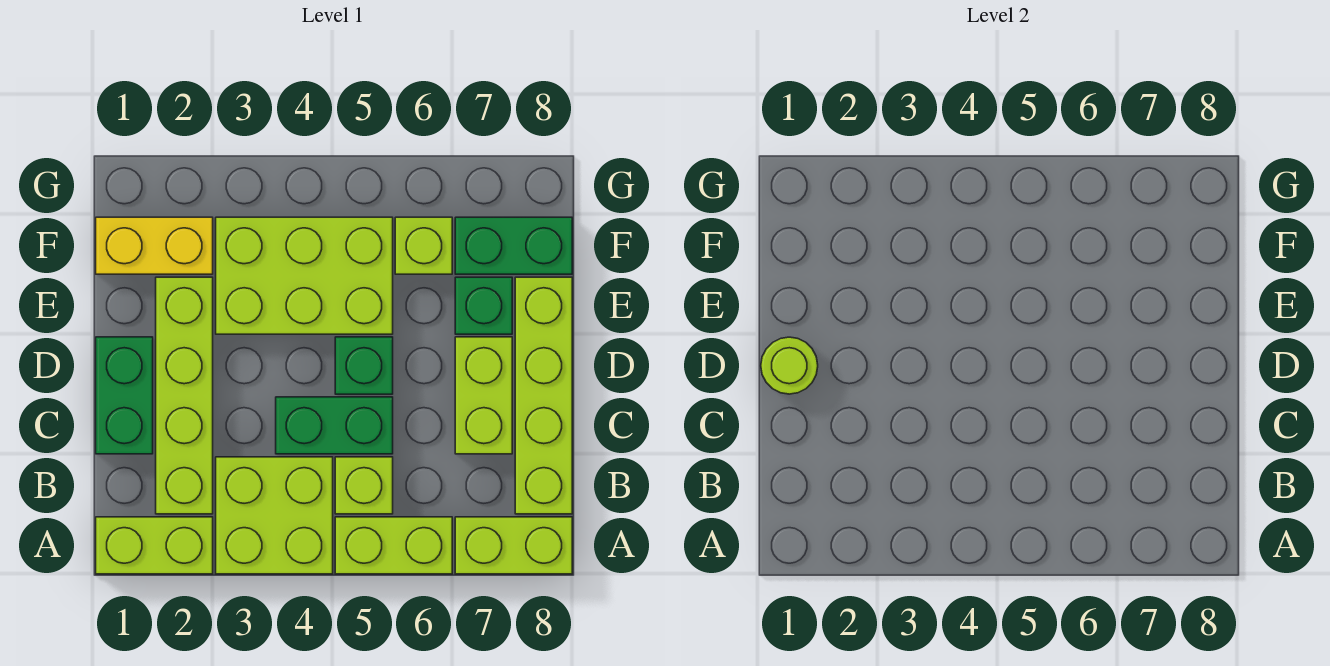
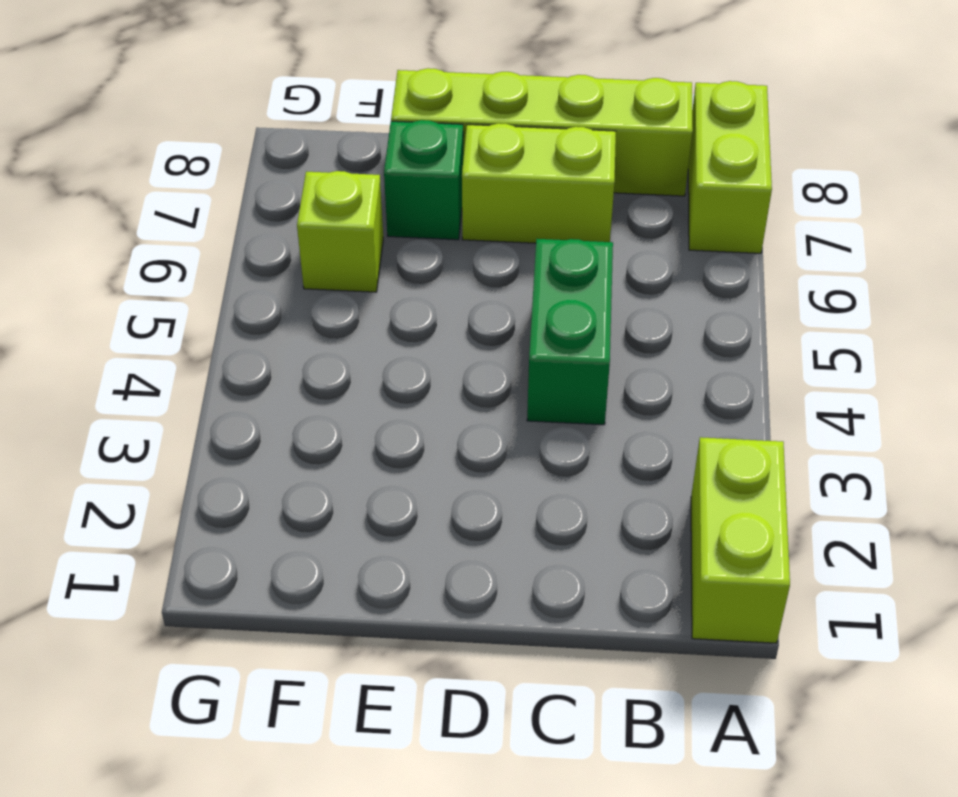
none -> lime brick A3:B4 level 1
none -> lime brick A5:A6 level 1
none -> lime brick B2:E2 level 1

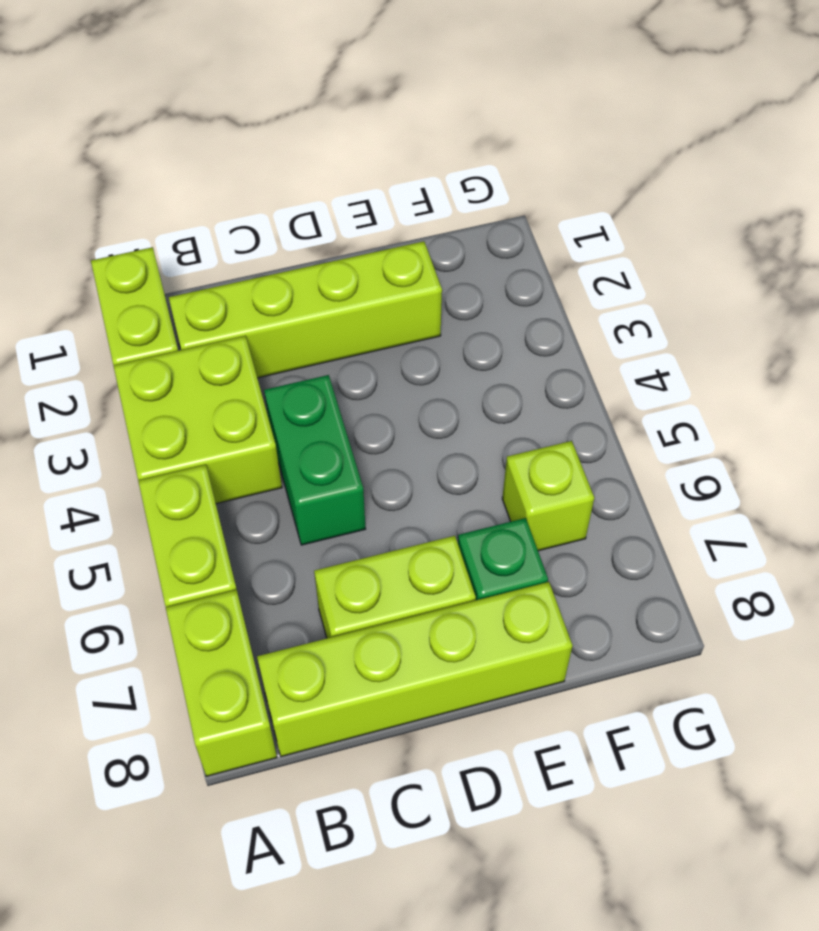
none -> lime brick B5 level 1
none -> green brick C1:D1 level 1
none -> green brick D5 level 1

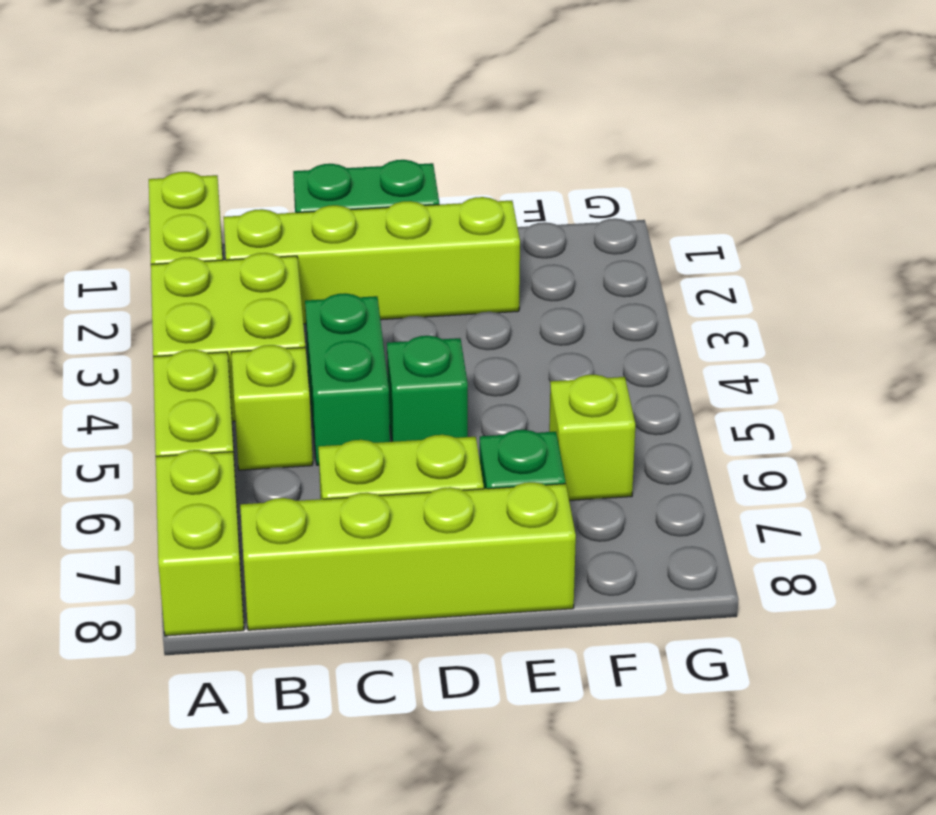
none -> lime brick E3:F5 level 1
none -> yellow brick F1:F2 level 1
none -> green brick F7:F8 level 1

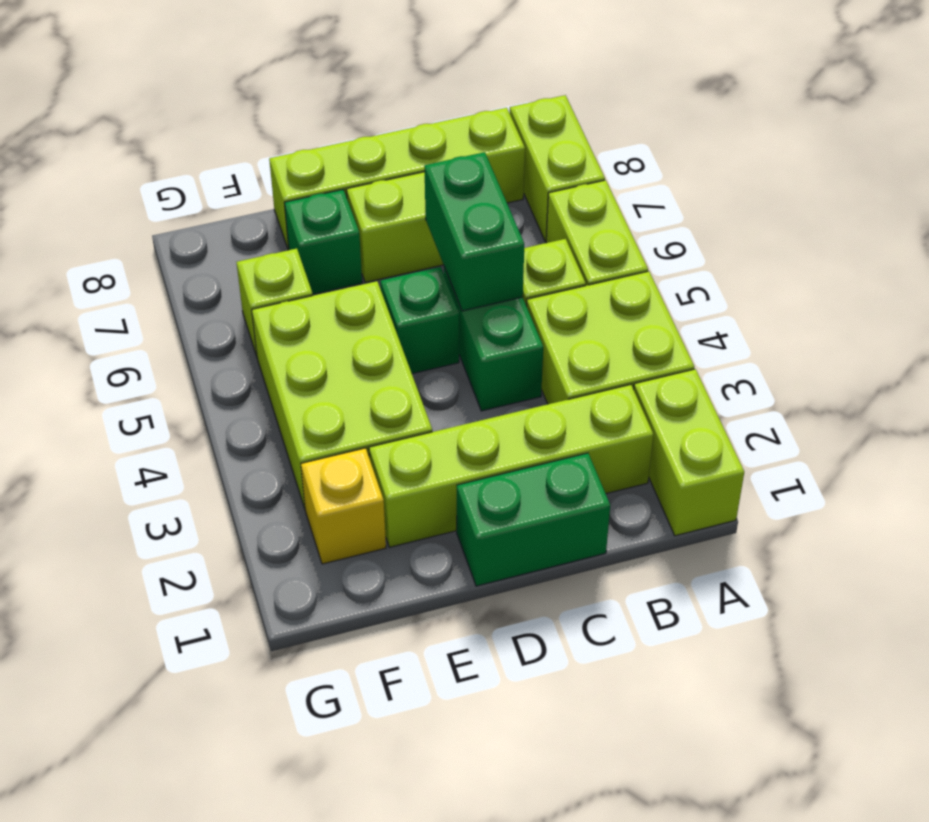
green brick C5:C6 level 2 -> green brick F7:F8 level 1
yellow brick F2 level 1 -> yellow brick F1:F2 level 1
none -> lime round brick D1 level 2

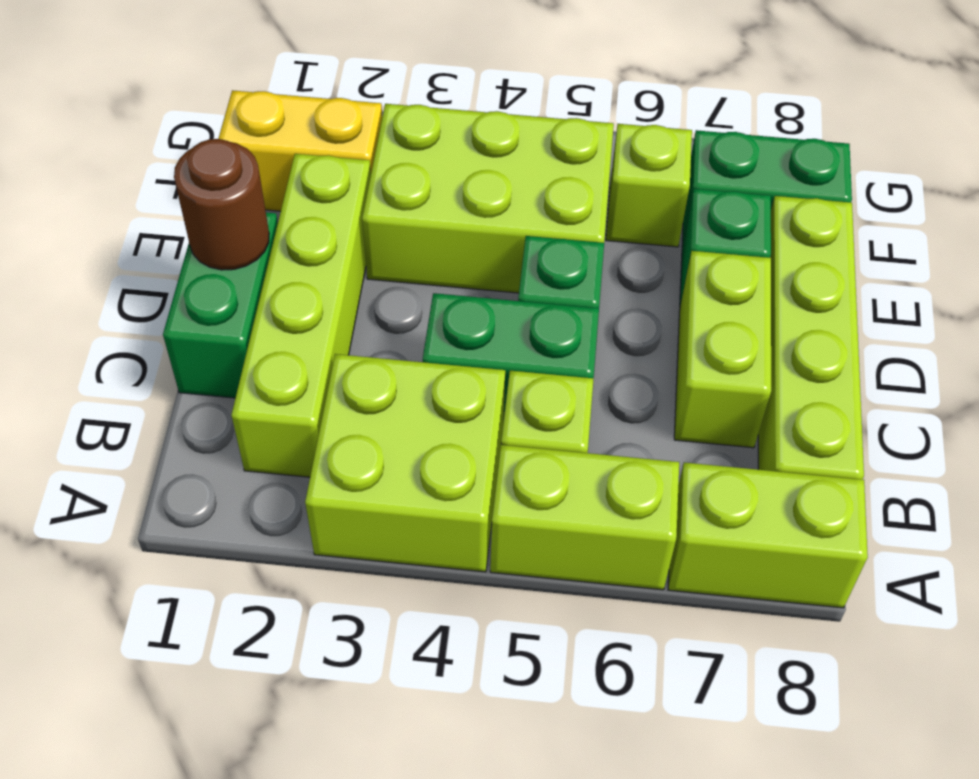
brown round brick D1 level 2 -> lime round brick D1 level 2
none -> lime brick A1:A2 level 1

